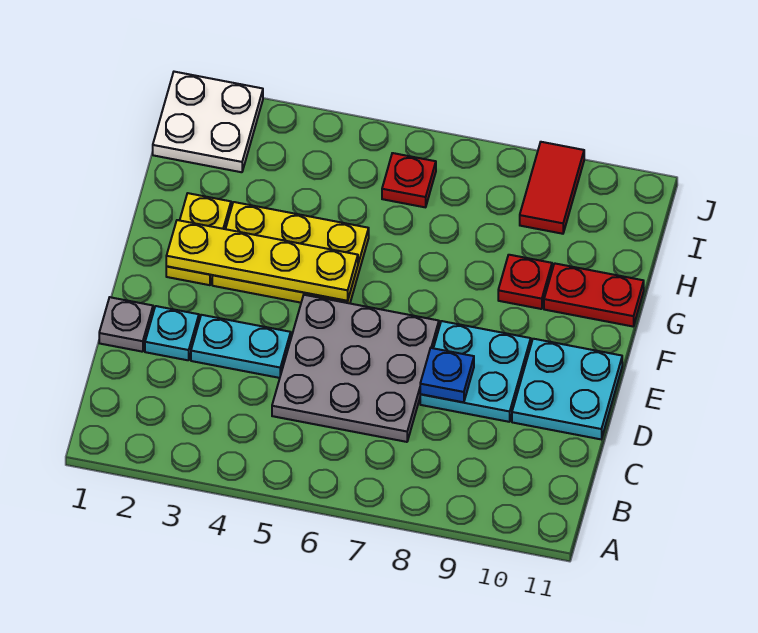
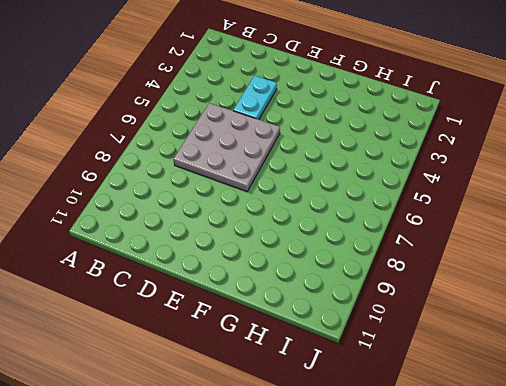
none -> grey plate D1 level 1
none -> cyan plate D2 level 1
none -> cyan plate D8:E9 level 1

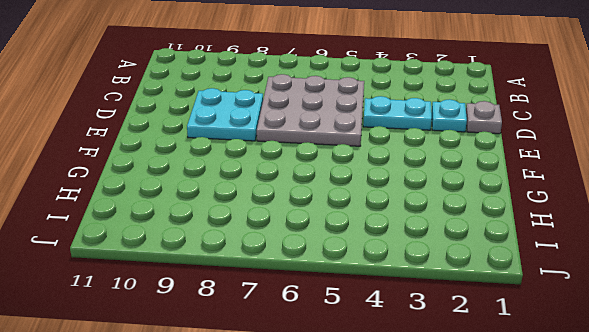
none -> cyan plate D10:E11 level 1
none -> yellow plate F2:G2 level 1
none -> yellow plate F3:G5 level 1

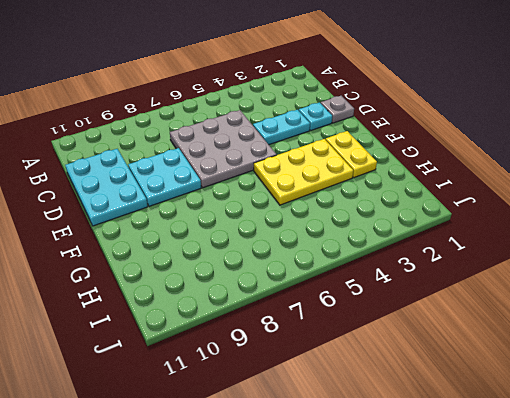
cyan plate C10:E11 level 1 -> cyan plate D10:E11 level 1
none -> red plate G9 level 1
none -> red plate G10:G11 level 1
none -> white plate I1:J2 level 1

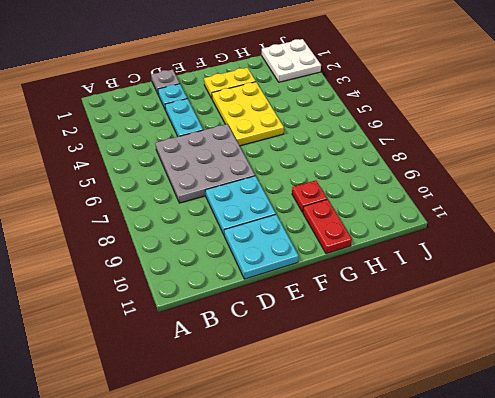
none -> red plate I6 level 1
none -> red tile I9:J9 level 1
none -> blue plate D8 level 2

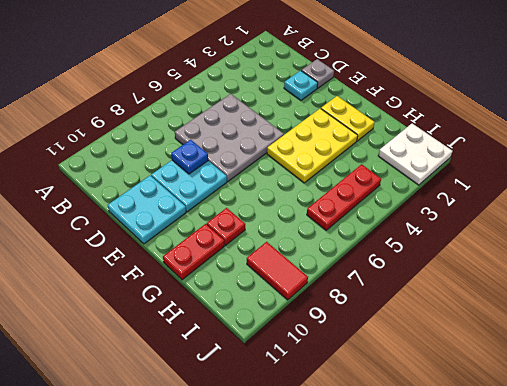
red plate I4:I6 level 1 -> red plate I6 level 1
none -> cyan plate D3:D4 level 1
none -> yellow plate F2:F5 level 2

